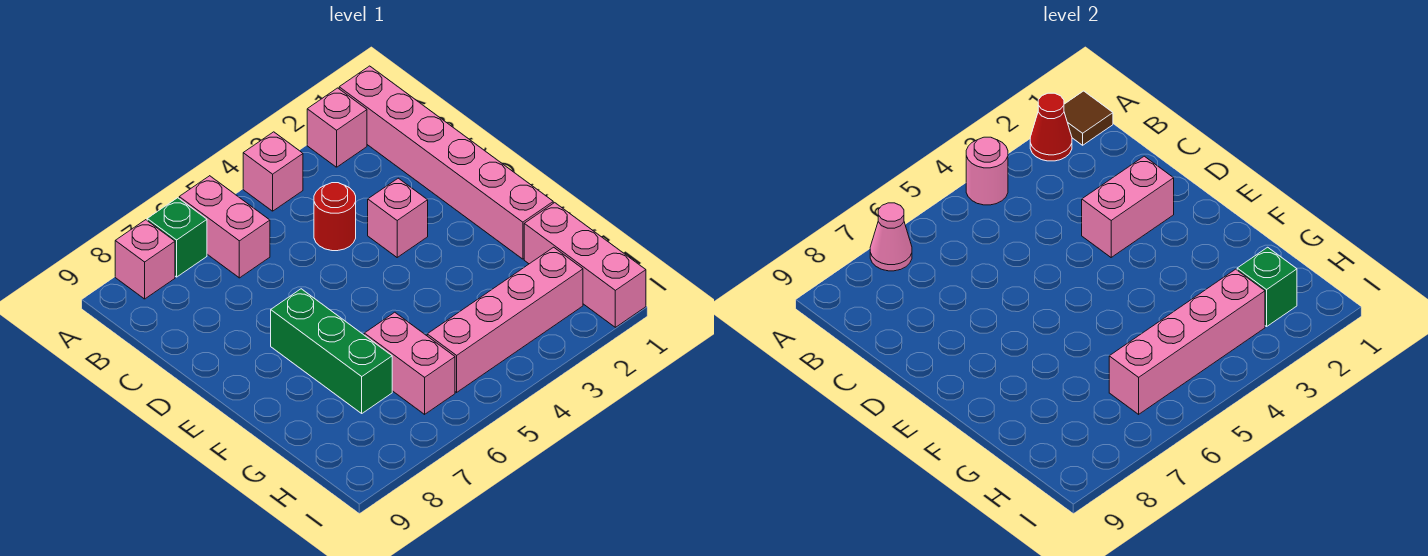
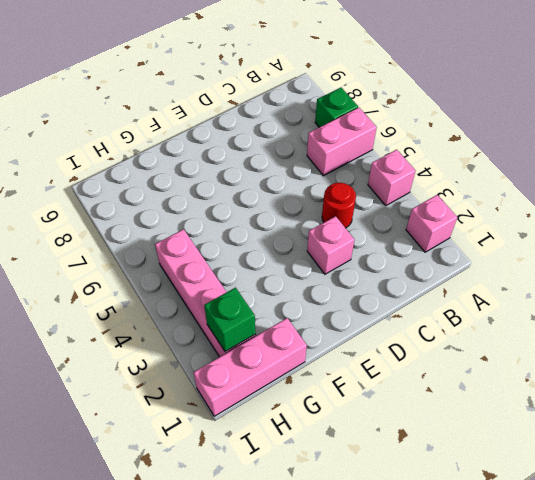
none -> pink brick A1:F1 level 1
none -> pink brick A8 level 1
none -> green brick E7:G7 level 1

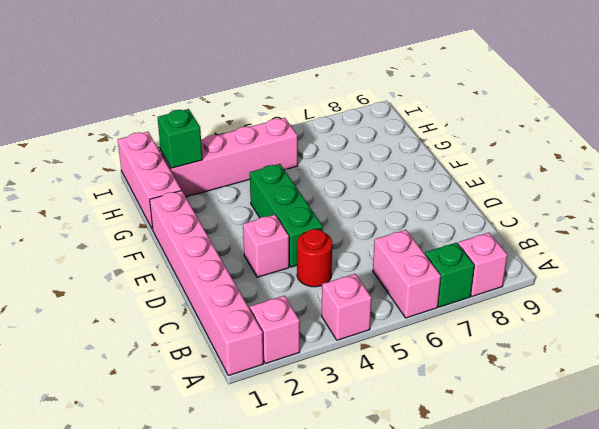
green brick D4:F4 level 1 -> green brick E7:G7 level 1
none -> pink brick G6:H6 level 1
none -> brown tile A1 level 2
none -> red cone A2 level 2

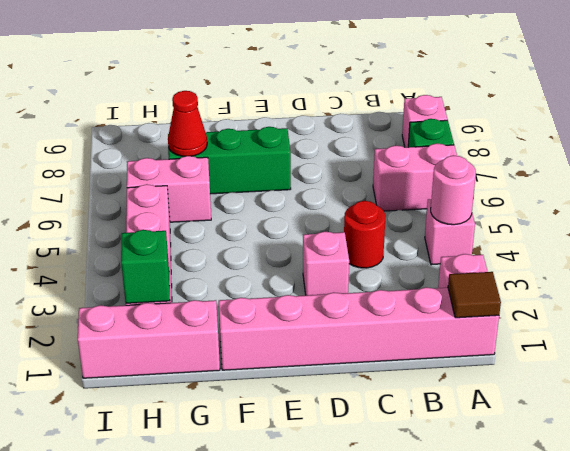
red cone G7 level 2 -> red cone A2 level 2
none -> pink cone A7 level 2
none -> pink brick D2:D3 level 2
none -> pink brick H3:H6 level 2

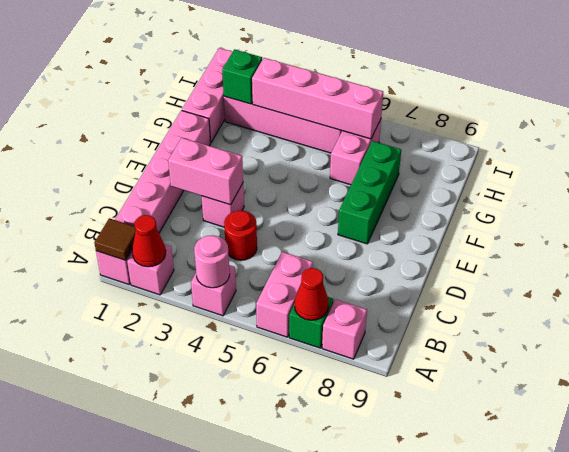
red cone A7 level 2 -> pink cone A7 level 2

